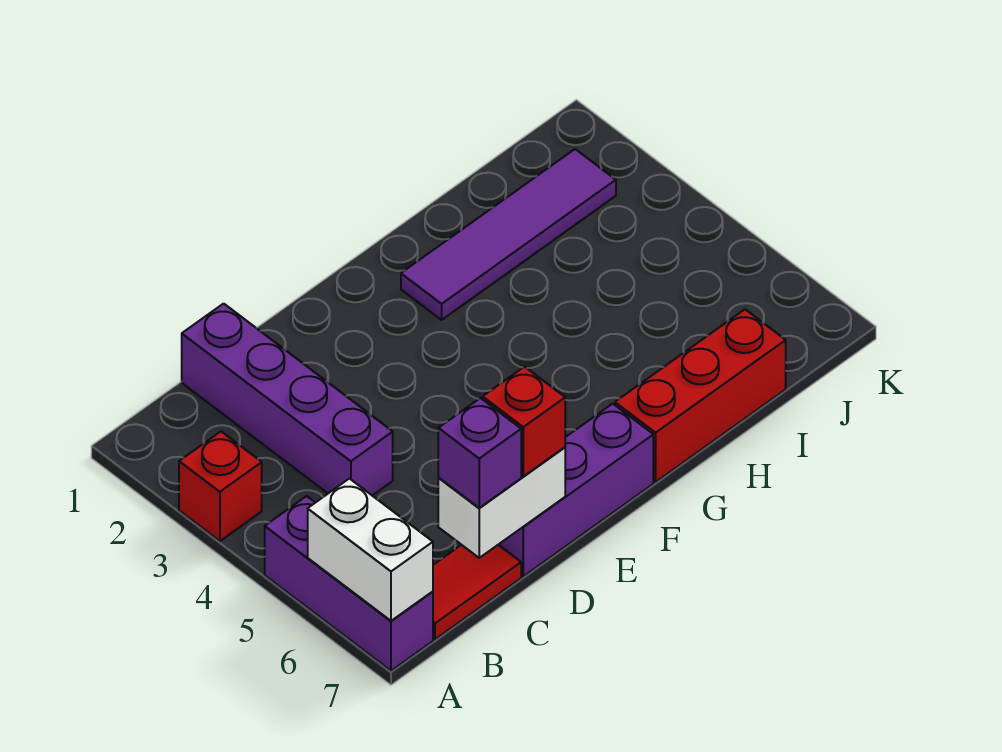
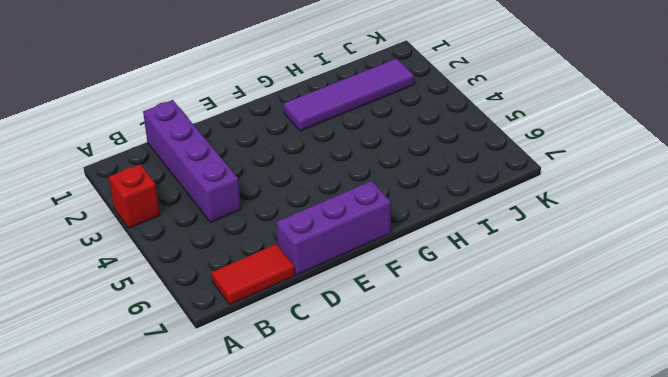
none -> purple brick A5:A7 level 1
none -> red brick G7:I7 level 1

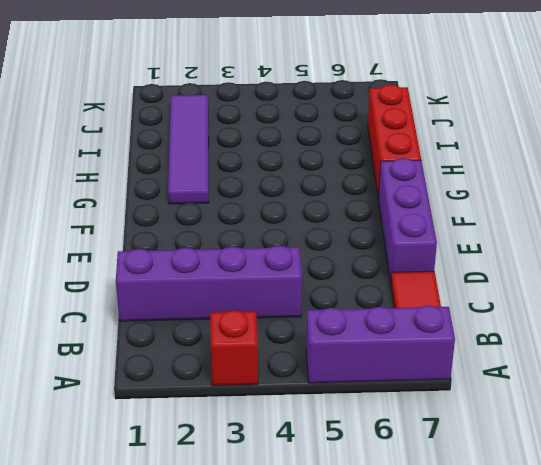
none -> white brick A6:A7 level 2
none -> white brick C7:D7 level 2

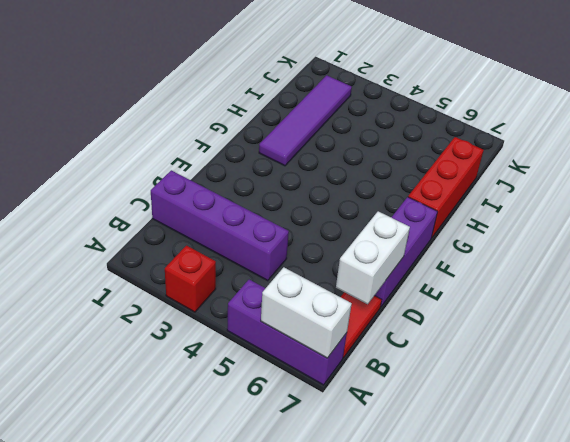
none -> purple brick C7 level 3
none -> red brick D7 level 3

